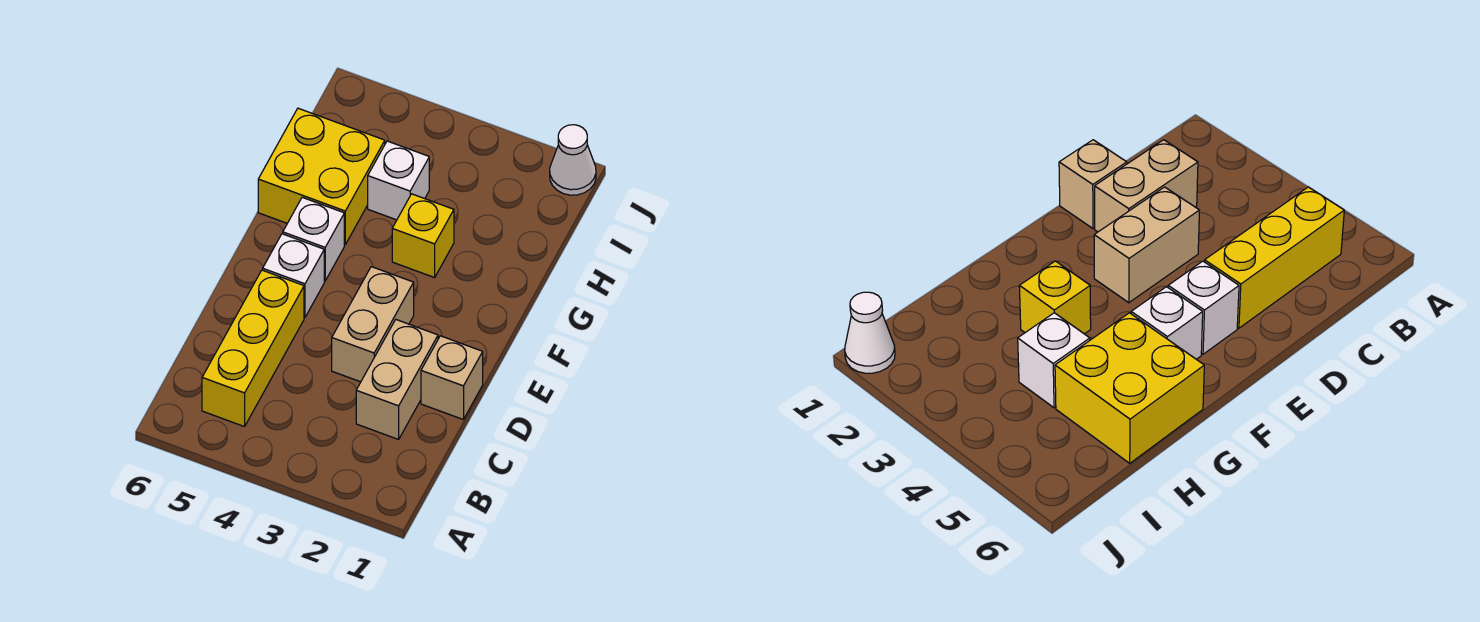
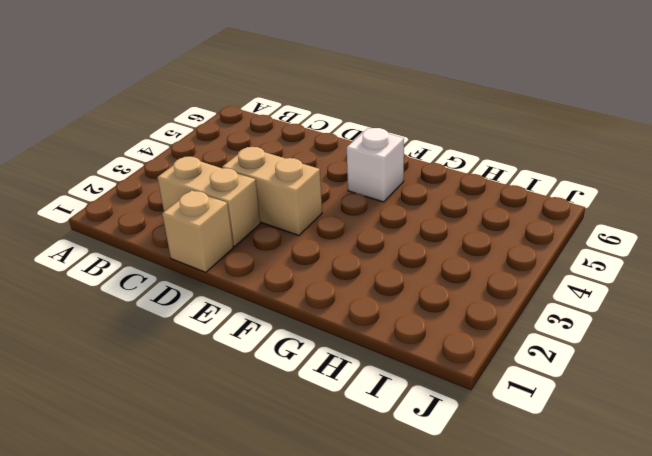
none -> yellow brick B5:D5 level 1
none -> white brick E5 level 1

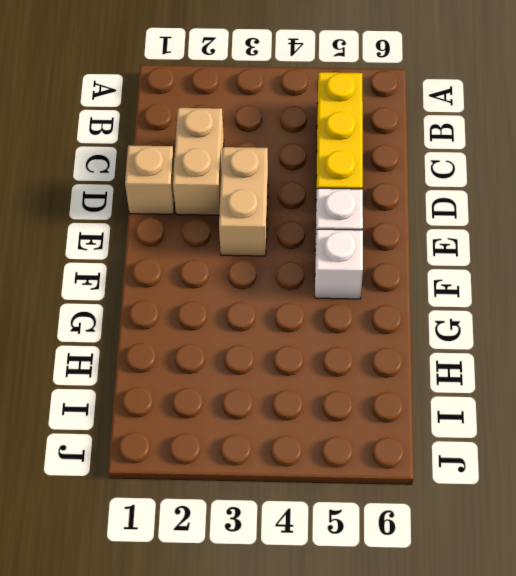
none -> yellow brick G3 level 1
none -> yellow brick G5:H6 level 1

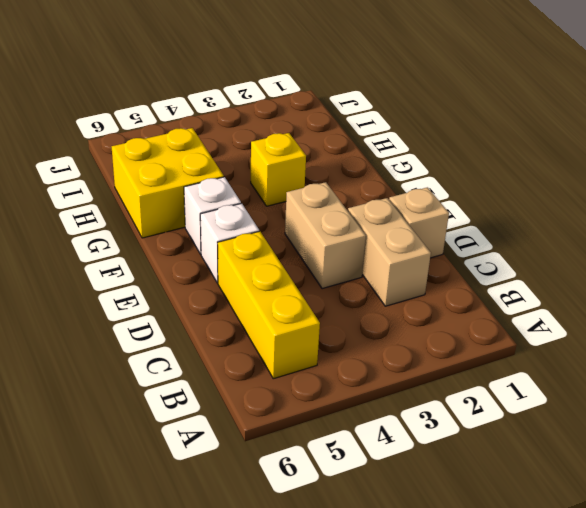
none -> white brick H4 level 1
none -> white cone J1 level 1

